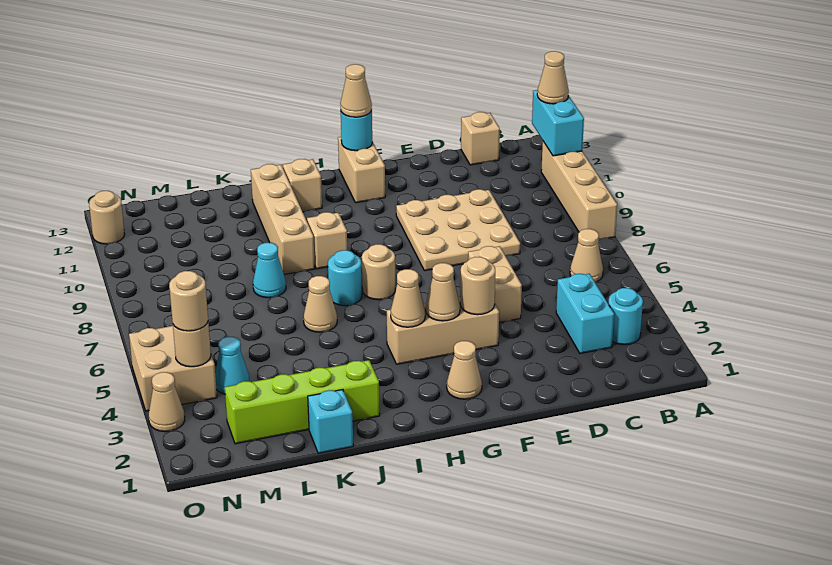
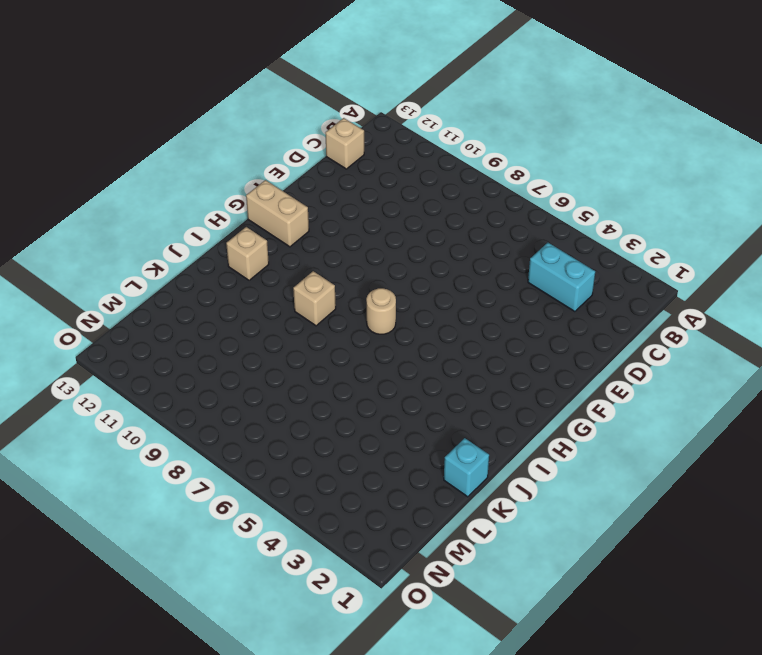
none -> tan brick A8:A11 level 1
none -> cyan round brick B3 level 1
none -> tan cone B6 level 1
none -> tan plate D8:F10 level 1

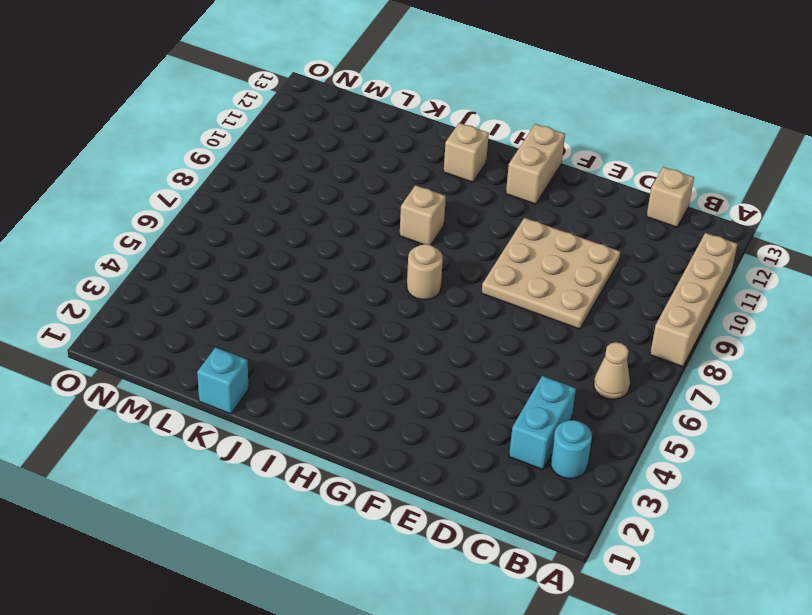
none -> tan brick E5:E6 level 1
none -> tan brick F4:H4 level 1
none -> tan cone G2 level 1
none -> cyan round brick I7 level 1

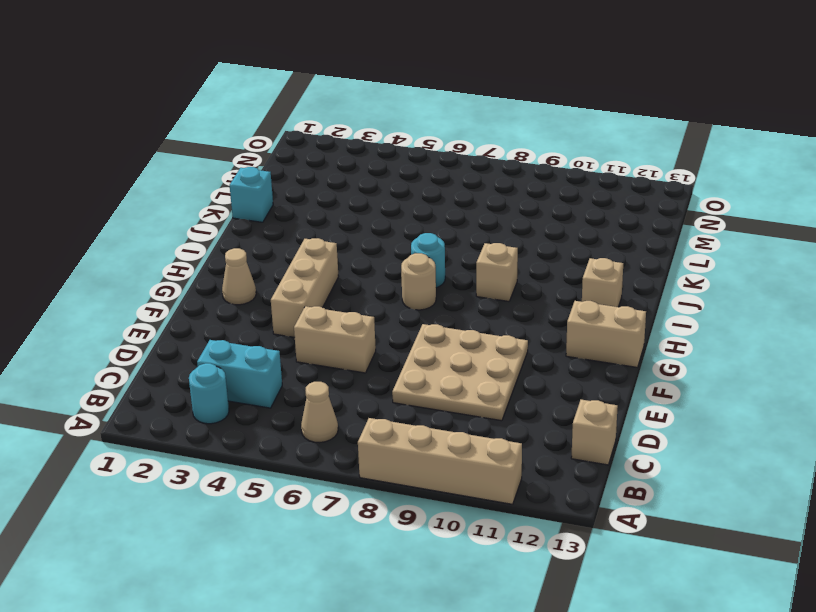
none -> lime brick J2:M2 level 1
none -> tan cone J6 level 1
none -> tan brick J9:J12 level 1
none -> cyan cone K8 level 1

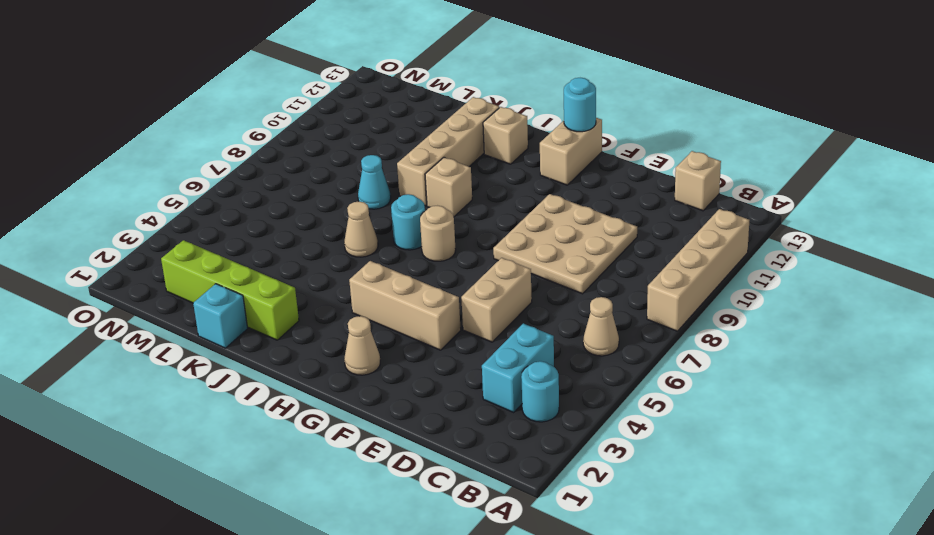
none -> cyan cone M4 level 1
none -> tan brick N4:O5 level 1
none -> tan cone O3 level 1
none -> tan round brick O12 level 1

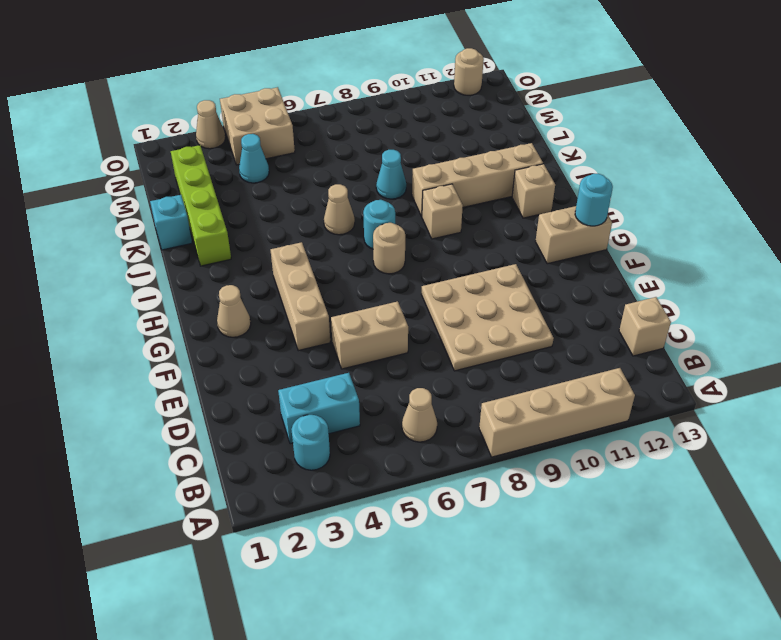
none -> cyan brick A11:A12 level 2
none -> tan round brick F4 level 2
none -> tan cone G4 level 2
none -> tan cone H4 level 2

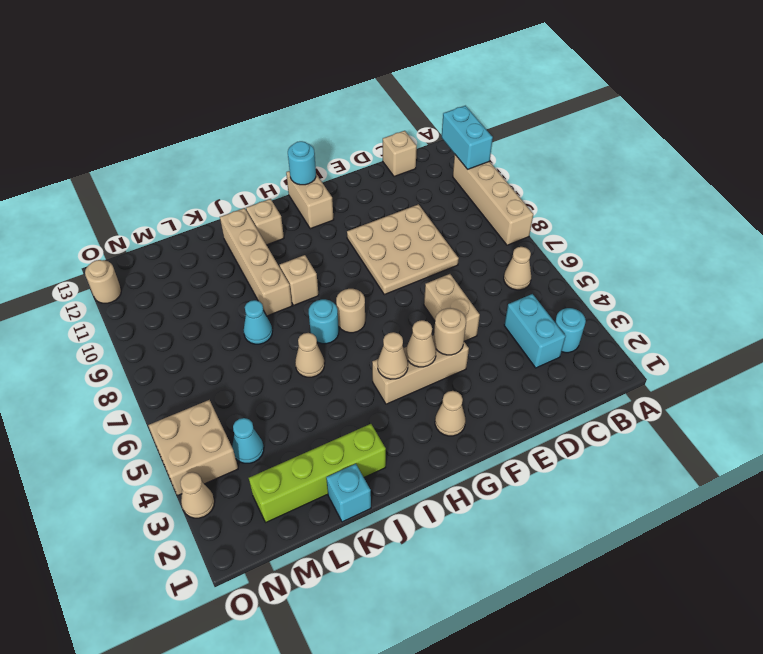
none -> tan round brick N4 level 2
none -> tan cone A12 level 3
none -> tan cone G13 level 3
none -> tan round brick N4 level 3

